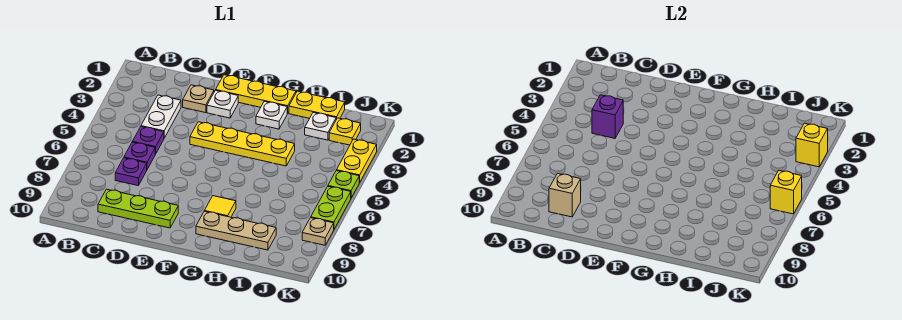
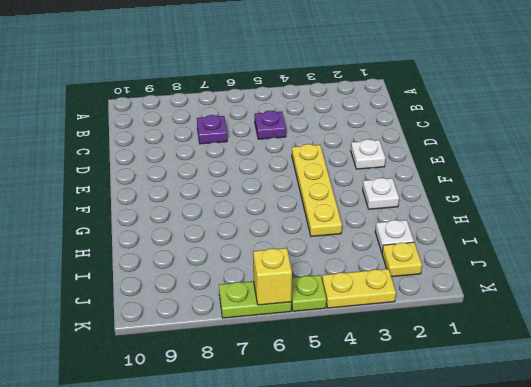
none -> white plate C3:C4 level 1
none -> purple plate C6 level 1
none -> lime plate C9:E9 level 1

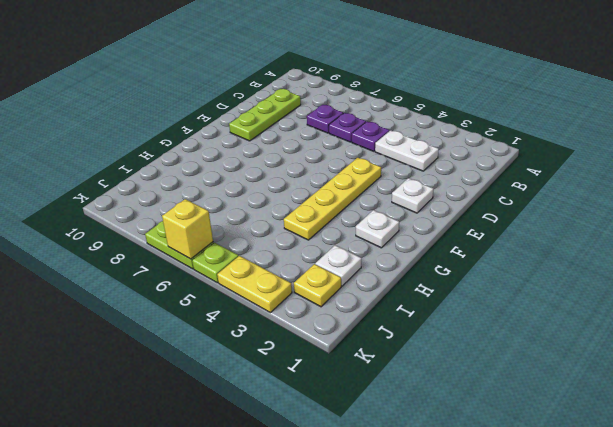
none -> tan plate D2 level 1
none -> yellow plate E1:G1 level 1
none -> yellow tile G8 level 1

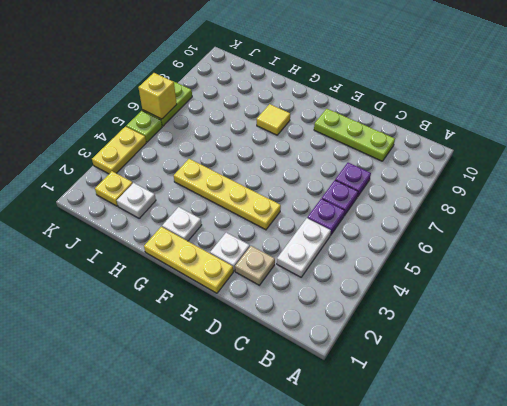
none -> tan plate G9:I9 level 1
none -> yellow plate H1:I1 level 1
none -> tan plate K8 level 1

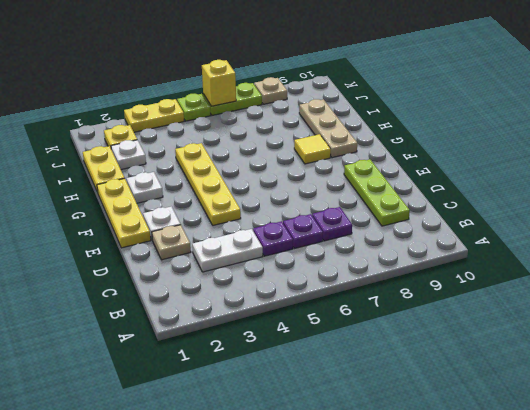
none -> purple brick C4 level 2
none -> tan brick C9 level 2
none -> yellow brick K3 level 2

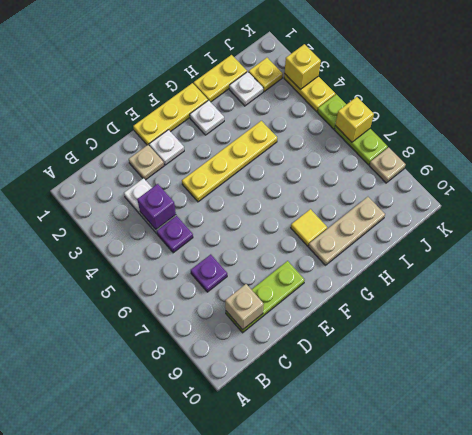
none -> purple plate C6 level 1

